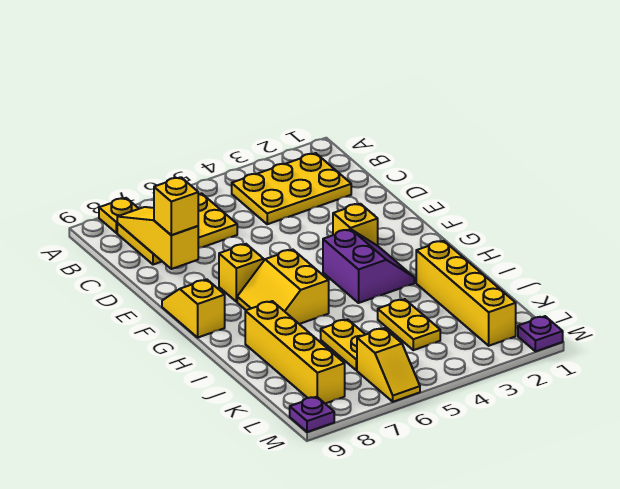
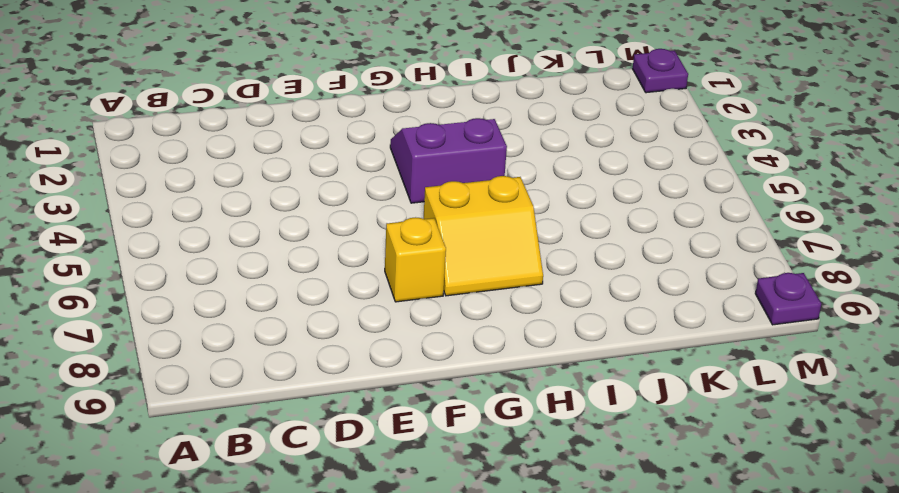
none -> yellow plate A8 level 1
none -> yellow plate B2:C4 level 1
none -> yellow plate B6:C8 level 1

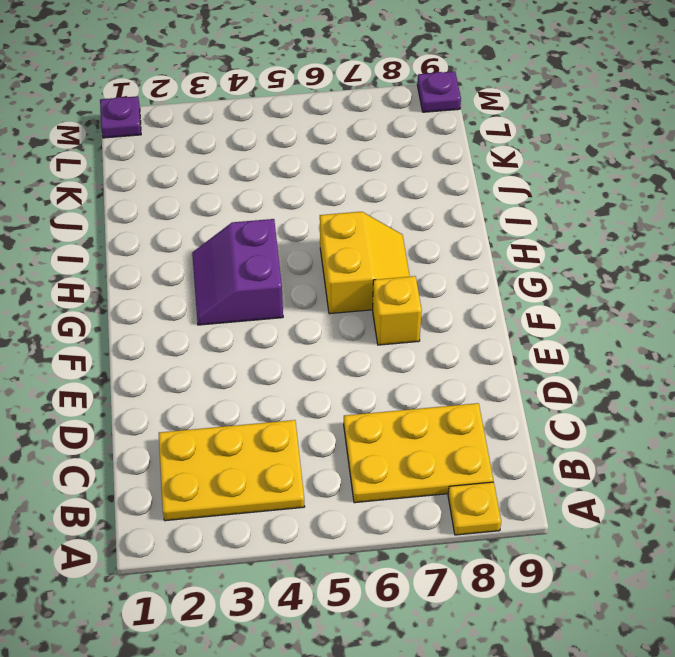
none -> yellow brick F3 level 1
none -> yellow slope F9:G9 level 1 top G
none -> yellow brick I2:L2 level 1

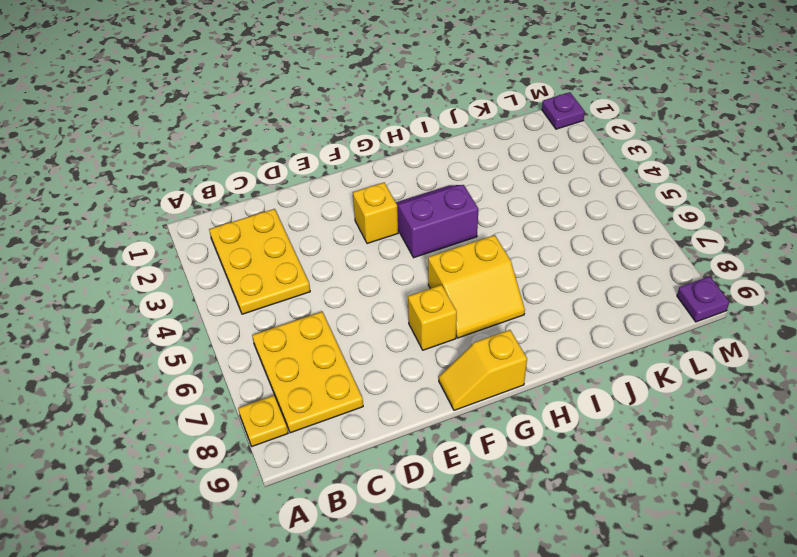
none -> yellow brick I2:L2 level 1
none -> yellow brick I8:L8 level 1
none -> yellow plate J4:K4 level 1

